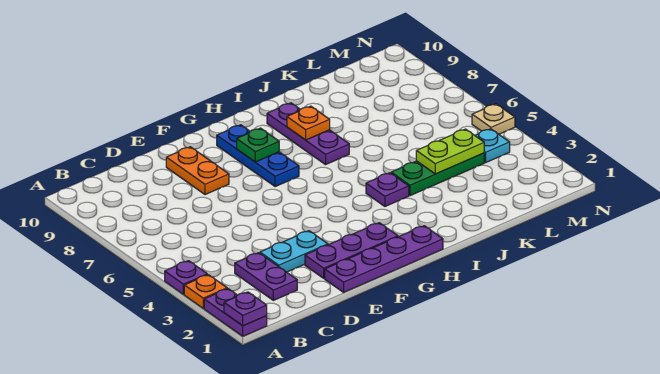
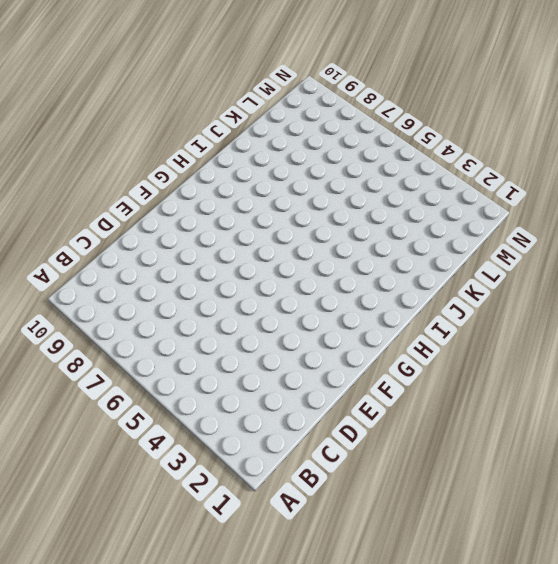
none -> purple plate A1:A2 level 1
none -> orange plate A3 level 1
none -> purple plate A4 level 1

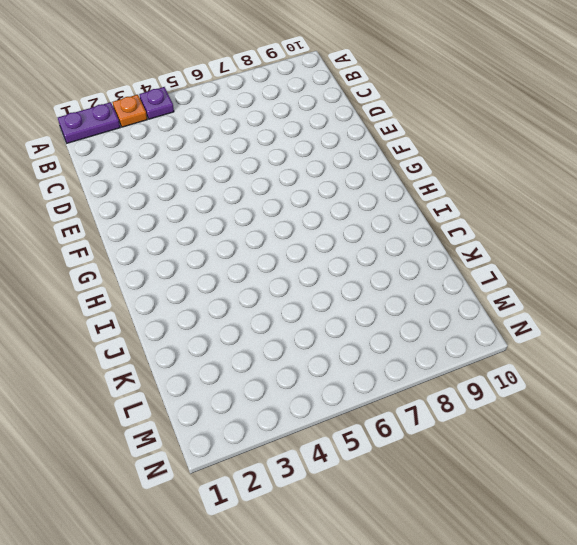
none -> purple plate C2:C3 level 1
none -> cyan plate D3:E3 level 1
none -> purple plate E1:H1 level 1

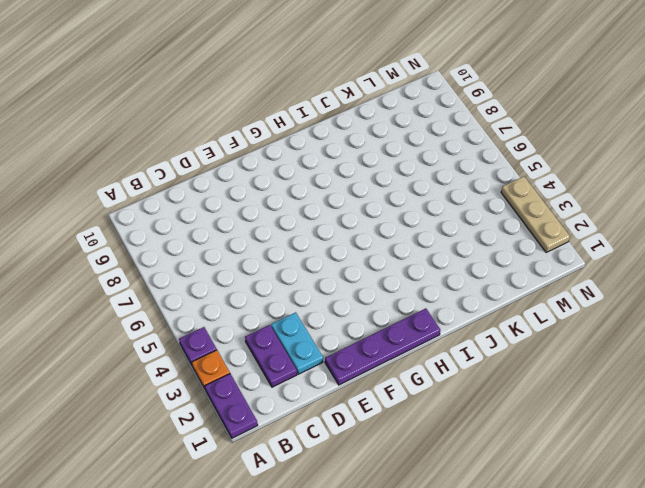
cyan plate D2:D3 level 1 -> cyan plate D3:E3 level 1
tan plate N2:N4 level 1 -> none
none -> purple plate E2:G2 level 1
none -> orange plate E8:E9 level 1
none -> blue plate G7:G9 level 1

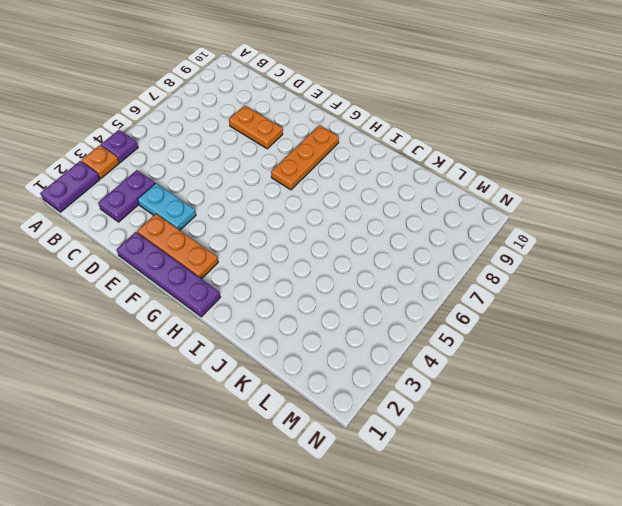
orange plate D8:E8 level 1 -> orange plate E8:E9 level 1
orange plate E2:G2 level 1 -> purple plate E2:G2 level 1
orange plate G7:G9 level 1 -> blue plate G7:G9 level 1
none -> purple plate I4 level 1
none -> purple plate I7:I9 level 1
none -> green plate J4:L4 level 1

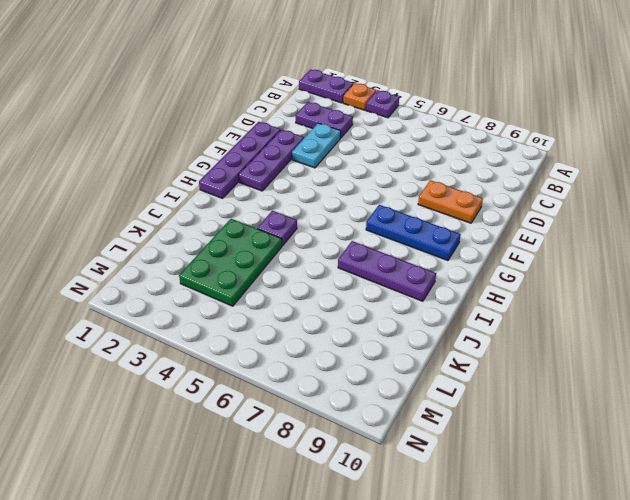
green plate J3:L4 level 1 -> green plate J4:L4 level 1
none -> cyan plate M4 level 1
none -> tan plate N5 level 1
none -> purple plate A1 level 2

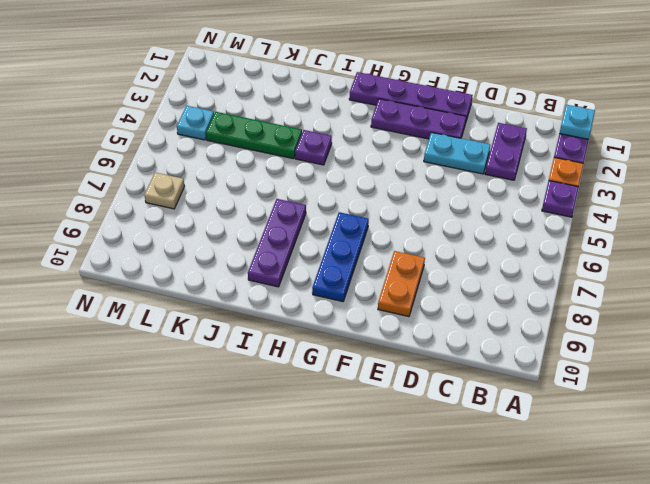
cyan plate A1 level 2 -> purple plate A1 level 2
tan plate M7 level 1 -> tan plate N5 level 1
none -> green plate G8 level 2
none -> orange plate I8 level 2
none -> lime plate K4:L4 level 2

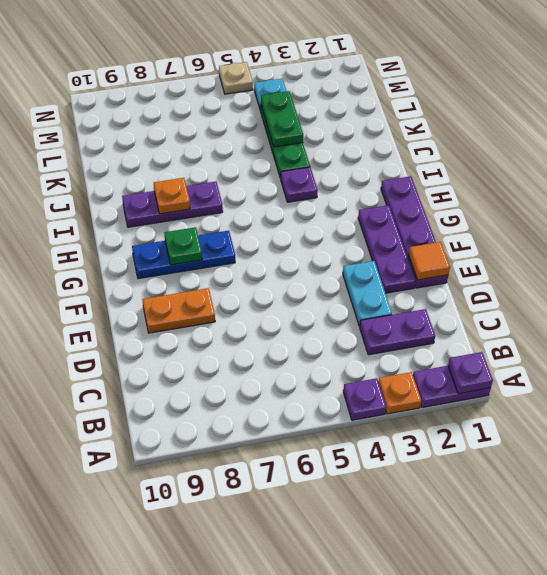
orange tile E1 level 2 -> none
green plate K4:L4 level 2 -> lime plate K4:L4 level 2

